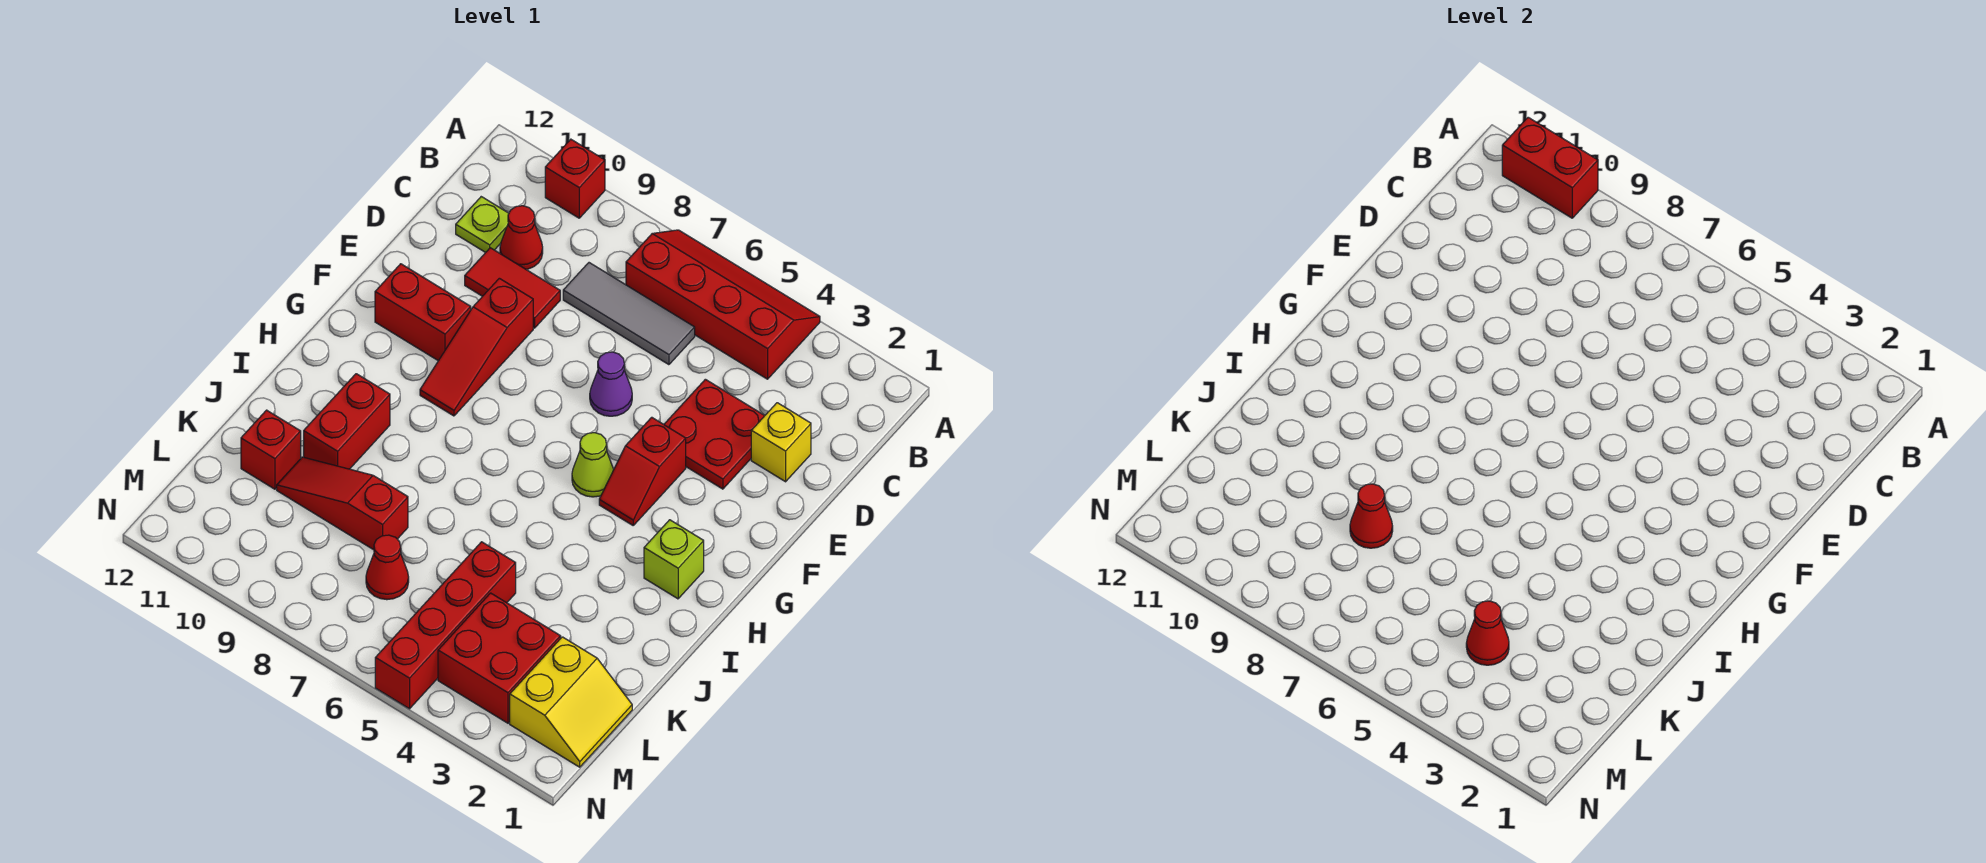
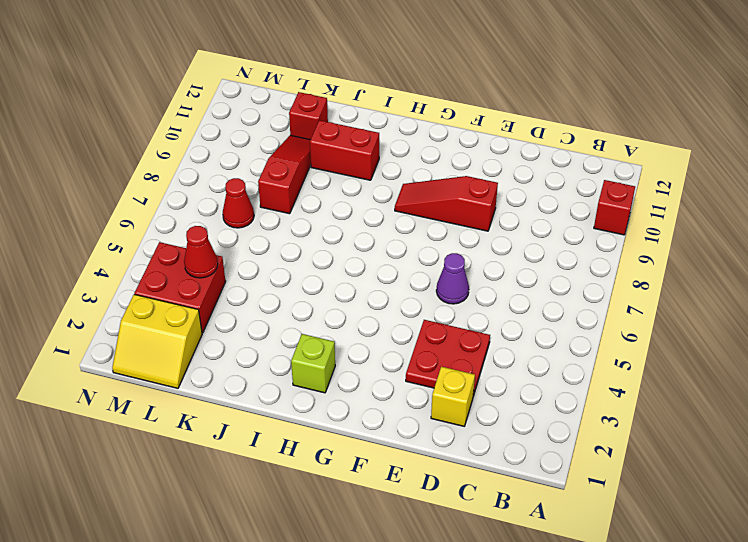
none -> red slope A4:B7 level 1 top B
none -> grey tile C6:C8 level 1
none -> red cone C10 level 1

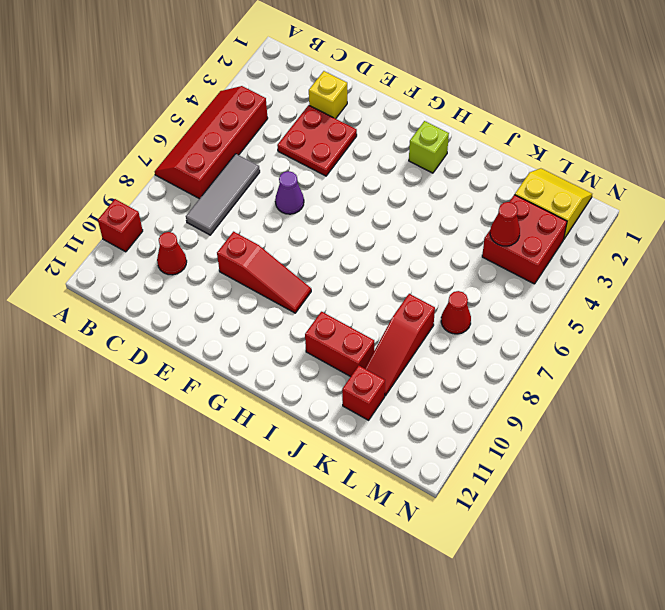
none -> lime plate C11 level 1
none -> red tile D9:D10 level 1
none -> red slope F4:G4 level 1 top F

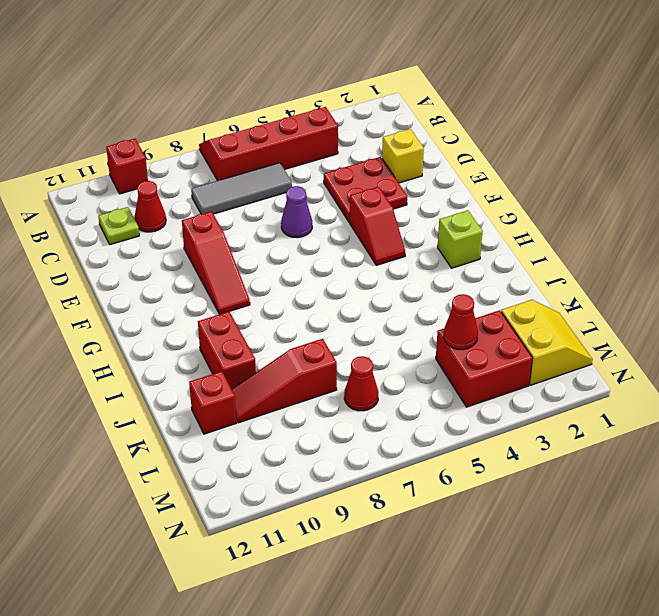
none -> red tile D9:D10 level 1
none -> red brick F10:F11 level 1
none -> lime cone G5 level 1

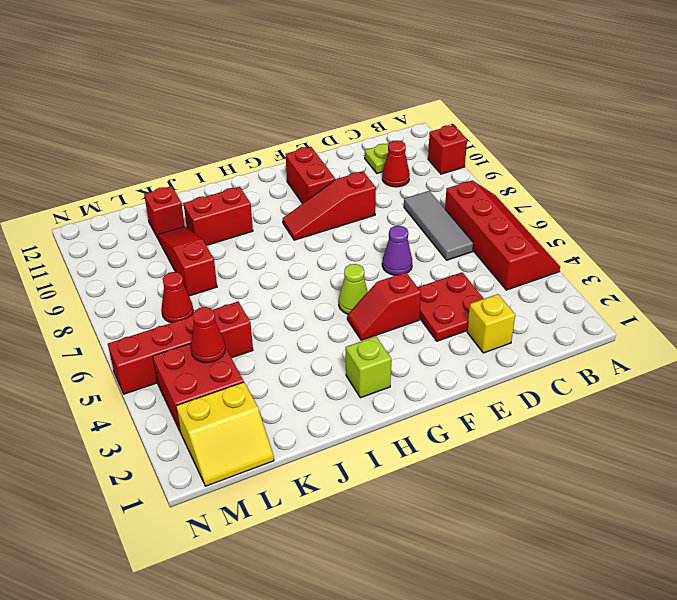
none -> red tile D9:D10 level 1
none -> red brick A10:A11 level 2
none -> red cone K8 level 2

